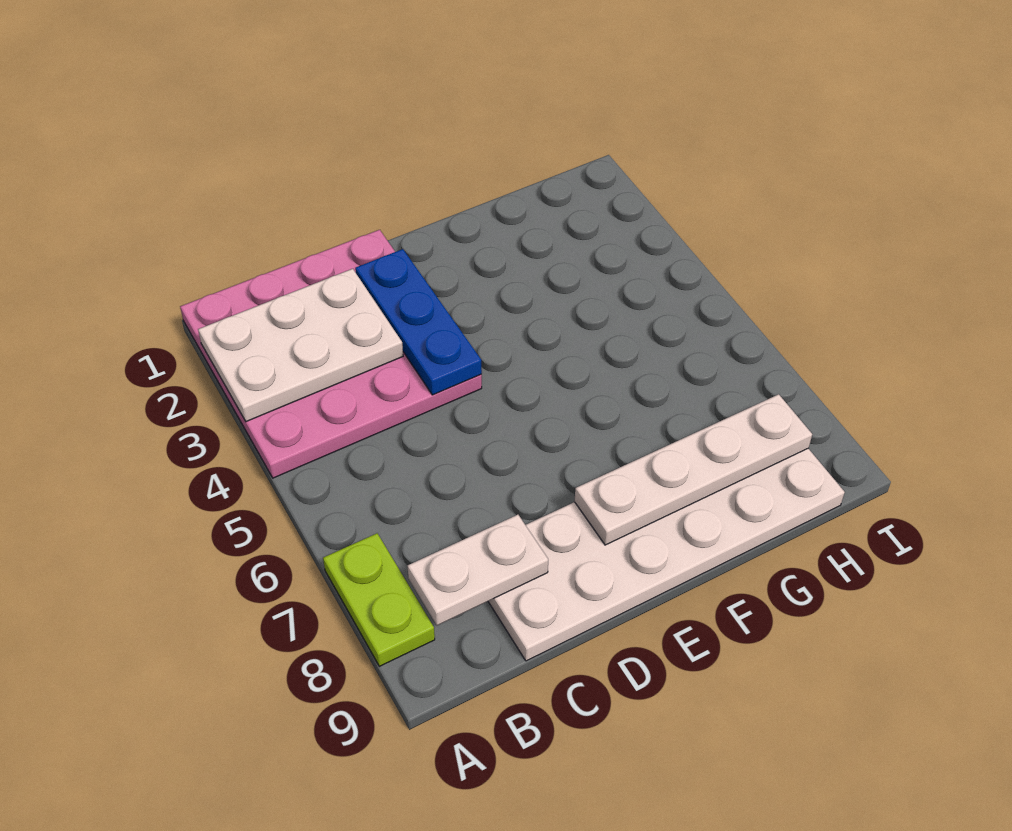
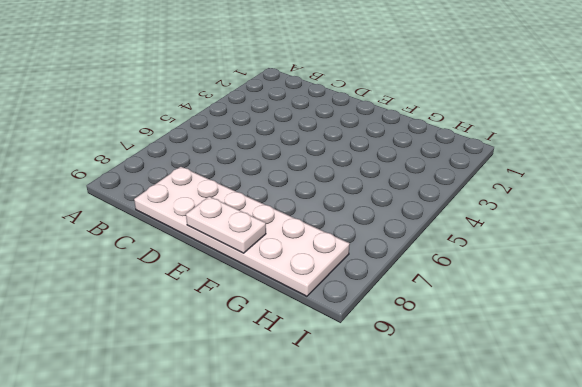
white plate E9:F9 level 2 -> white plate B8:C8 level 2
none -> pink plate A1:D4 level 1
none -> lime plate A7:A8 level 1

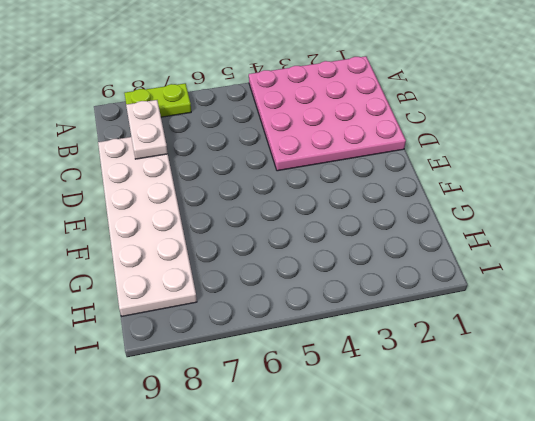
none -> white plate A2:C3 level 2
none -> blue plate D2:D4 level 2

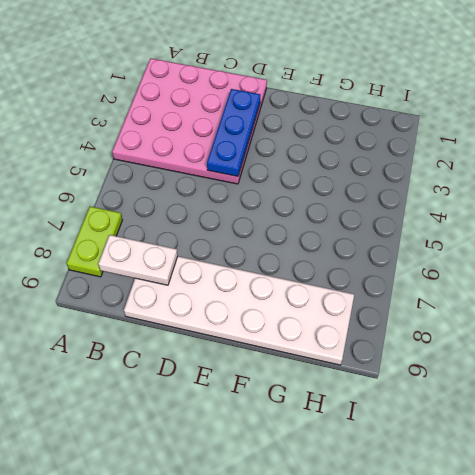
none -> white plate A2:C3 level 2
none -> white plate E8:H8 level 2

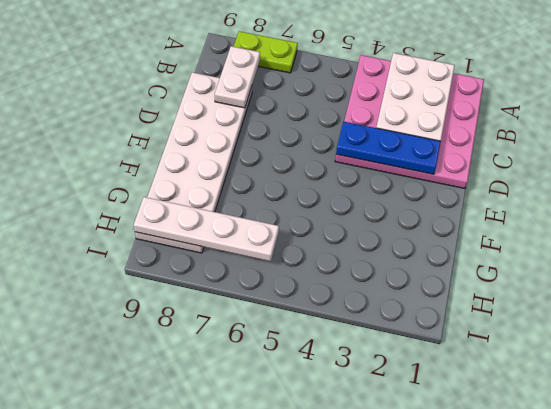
white plate H6:H9 level 2 -> white plate E8:H8 level 2

